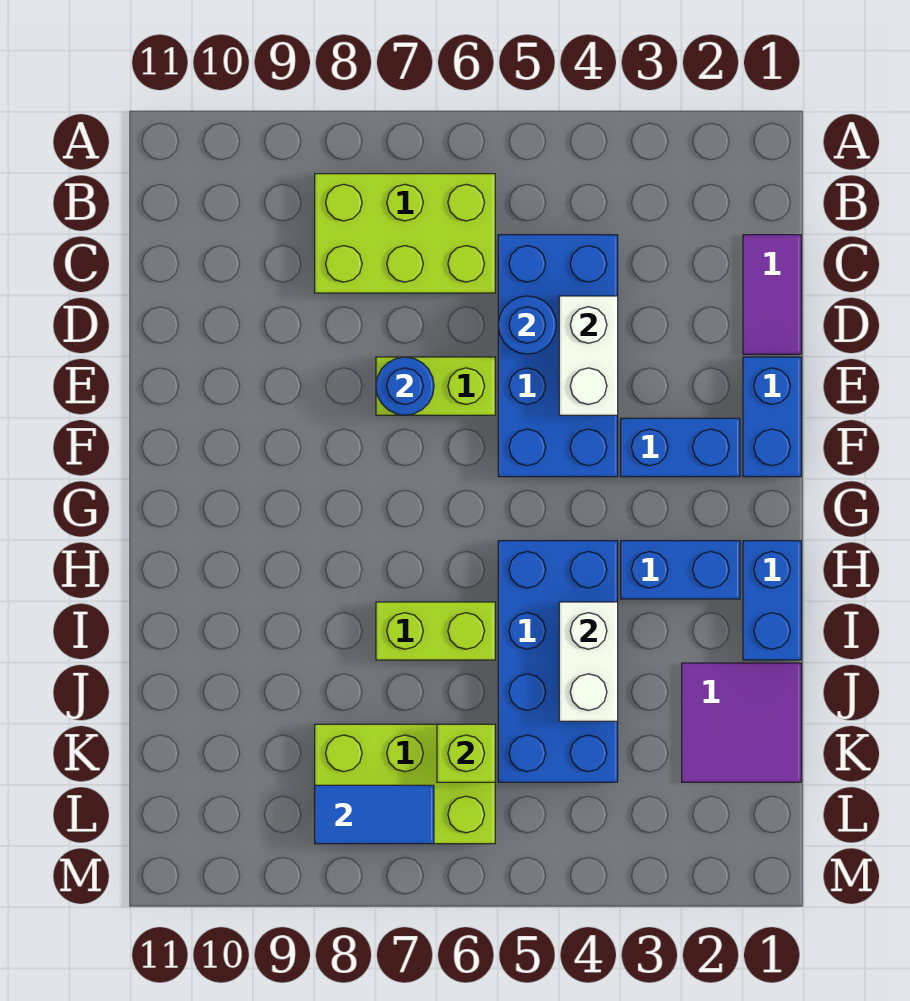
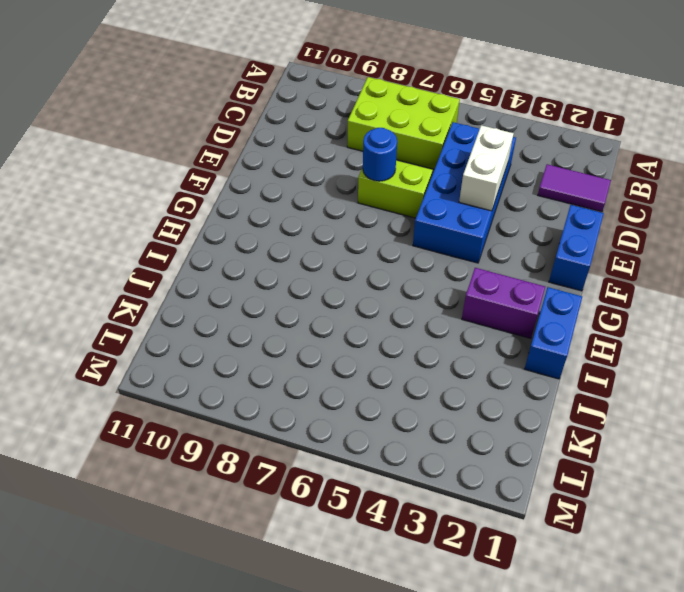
purple tile C1:C2 level 1 -> purple tile C1:D1 level 1
purple brick H2:H3 level 1 -> blue brick H2:H3 level 1
none -> blue brick F2:F3 level 1
none -> blue brick H4:K5 level 1
none -> lime brick I6:I7 level 1

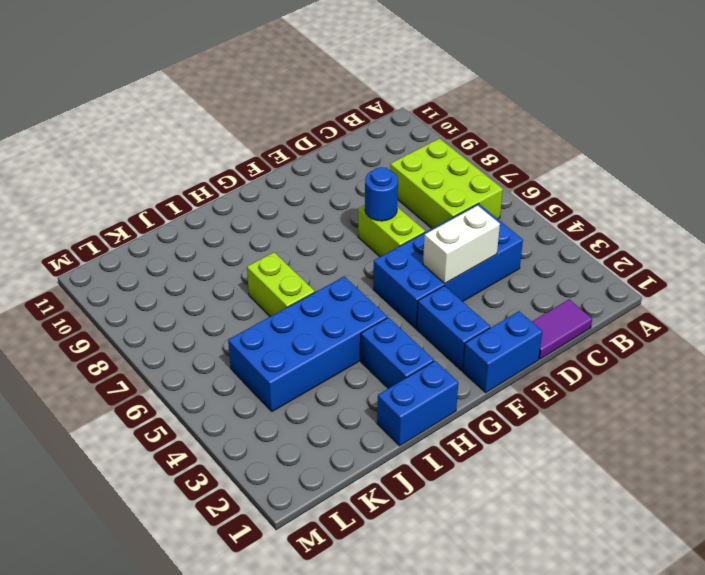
none -> purple tile J1:K2 level 1
none -> lime brick K6:L8 level 1
none -> blue round brick D5 level 2

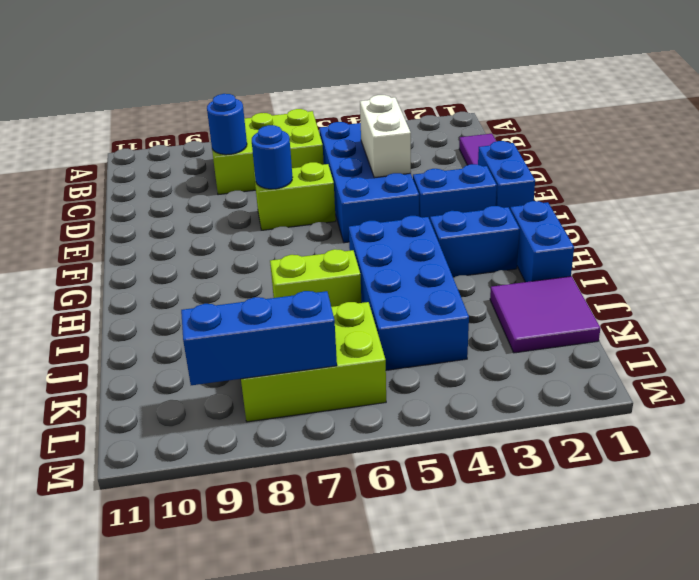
blue round brick C8 level 2 -> blue round brick D5 level 2
blue brick L7:L9 level 2 -> blue tile L7:L8 level 2
none -> white brick I4:J4 level 2
none -> lime brick K6 level 2

